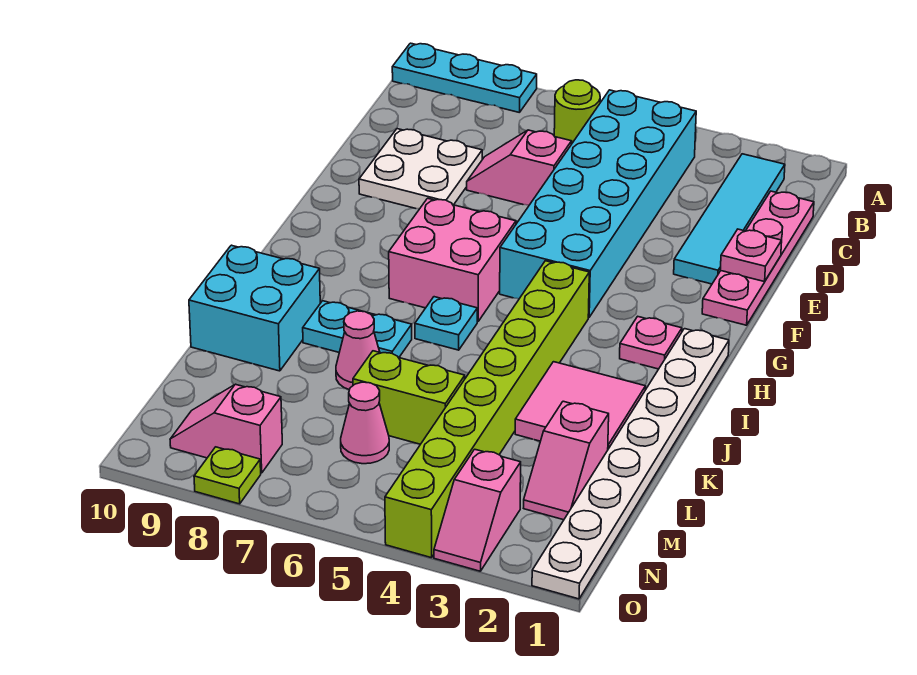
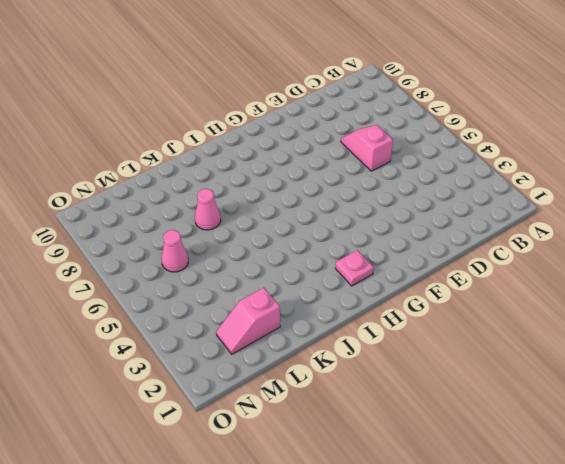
none -> cyan plate A8:A10 level 1
none -> cyan tile B2:E2 level 1
none -> cyan brick B4:G5 level 1

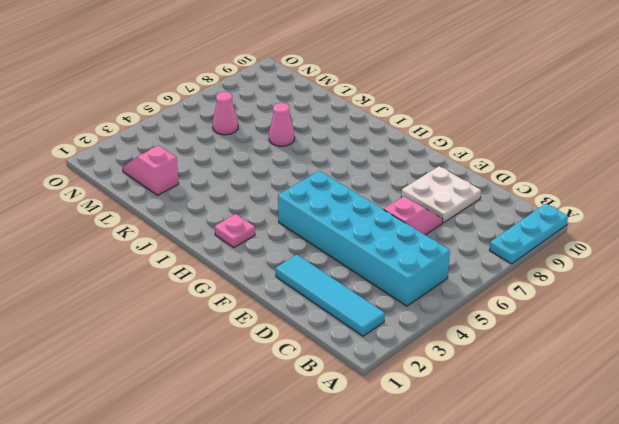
none -> lime round brick B6 level 1
none -> pink plate C1:F1 level 1
none -> pink brick G6:H7 level 1

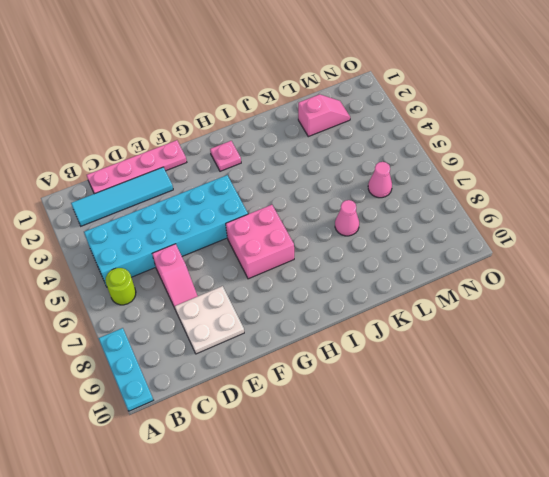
none -> white plate H1:O1 level 1
none -> lime brick H4:O4 level 1
none -> cyan plate I6 level 1

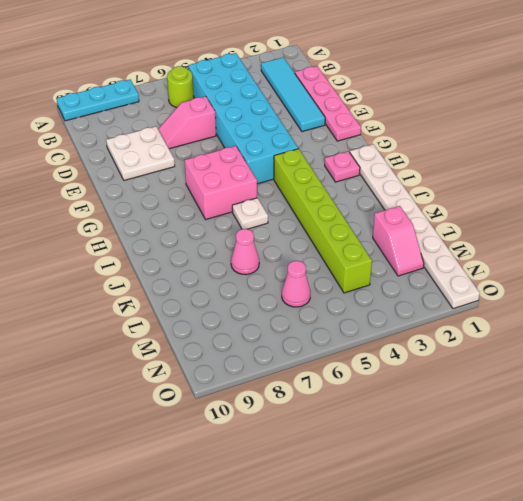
lime brick H4:M4 level 1 -> lime brick H4:O4 level 1
white plate I6 level 1 -> cyan plate I6 level 1
none -> pink tile J2:K3 level 1
none -> cyan plate J7:J8 level 1
none -> cyan brick J9:K10 level 1

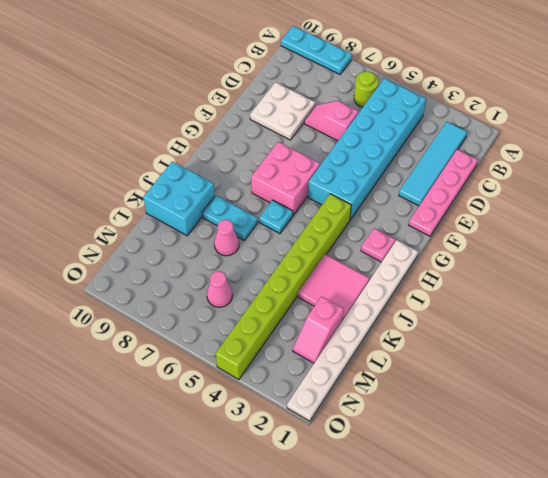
none -> lime brick L5:L6 level 1
none -> pink slope N3:O3 level 1 top N
none -> pink slope N8:N9 level 1 top 8

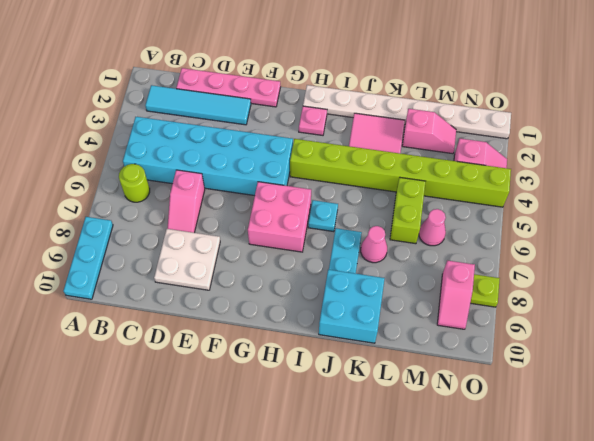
none -> pink plate E1 level 2

